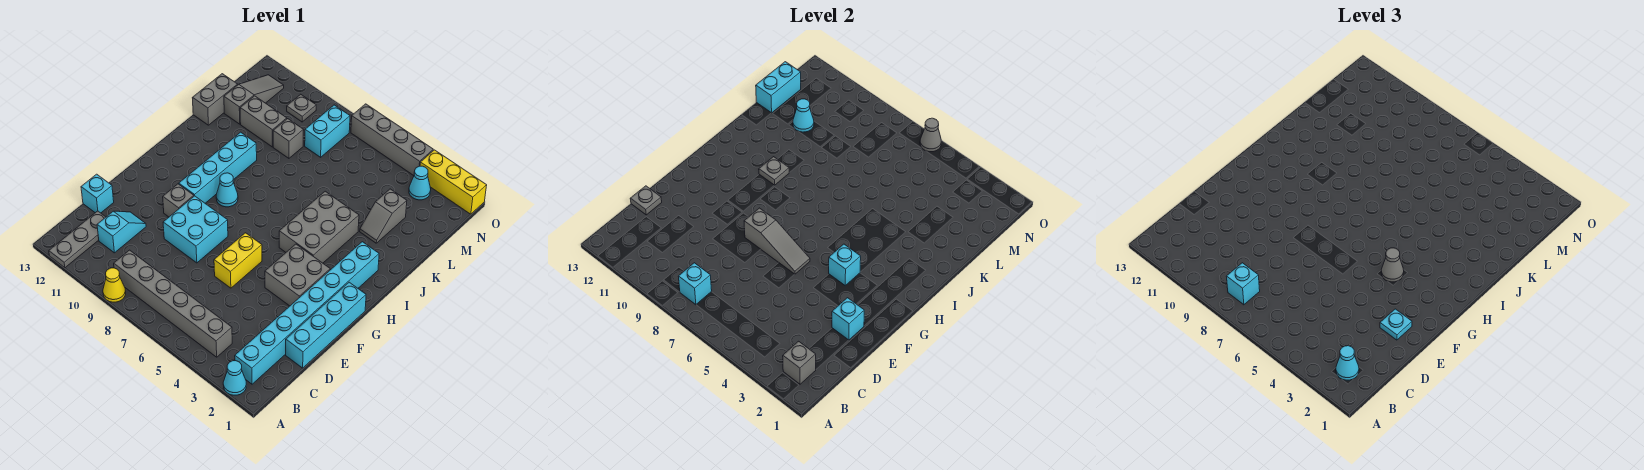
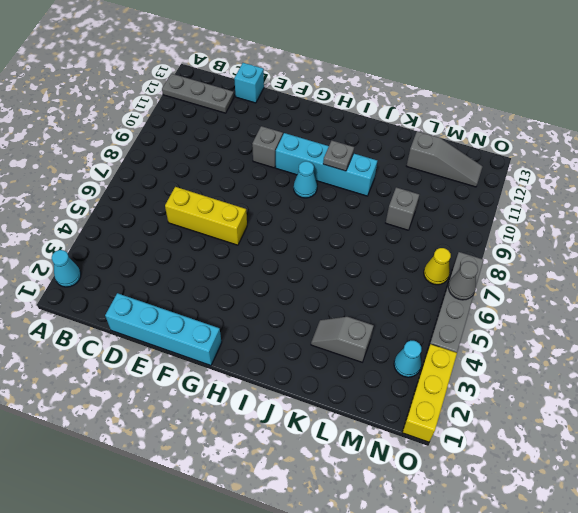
yellow brick D6:F6 level 1 -> yellow brick E6:F6 level 1
yellow cone N7 level 1 -> yellow cone A9 level 1
none -> cyan brick B2:I2 level 1
none -> grey brick B4:B9 level 1
none -> cyan slope C11:D11 level 1 top C
none -> cyan brick E8:F9 level 1

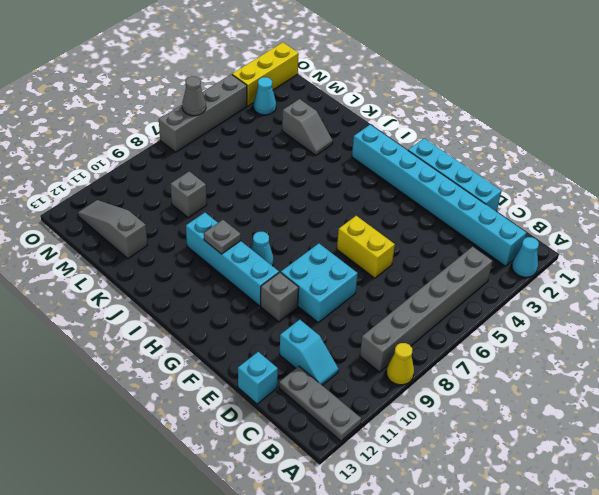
cyan slope C11:D11 level 1 top D -> cyan slope C11:D11 level 1 top C
none -> grey brick F3:G4 level 1
none -> grey brick H4:J5 level 1
none -> grey brick K13:L13 level 1
none -> grey brick L10:L11 level 1

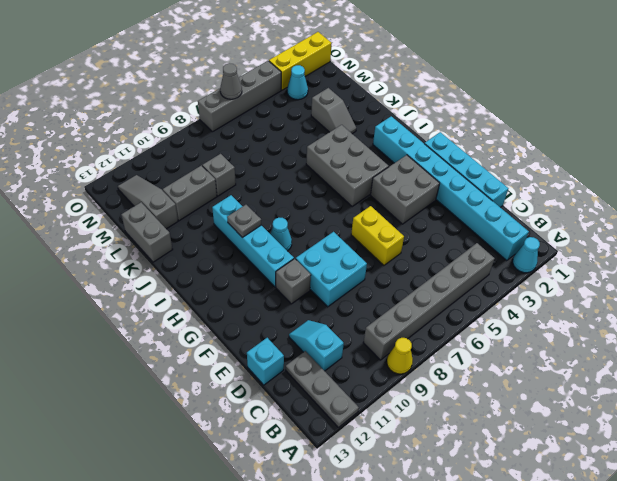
none -> cyan brick M8:N8 level 1
none -> grey plate N10 level 1
none -> grey brick B2 level 2
none -> cyan brick B8 level 2

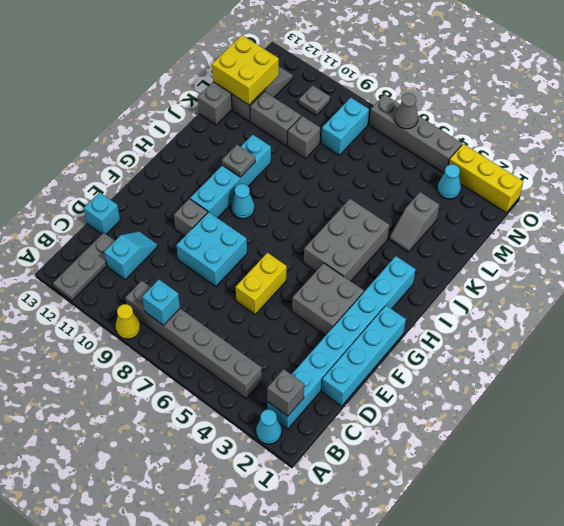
yellow brick L12:M13 level 2 -> cyan brick L13:M13 level 2
none -> grey plate D13 level 2
none -> cyan brick E2 level 2
none -> grey slope F6:F8 level 2 top 8
none -> cyan brick G4 level 2

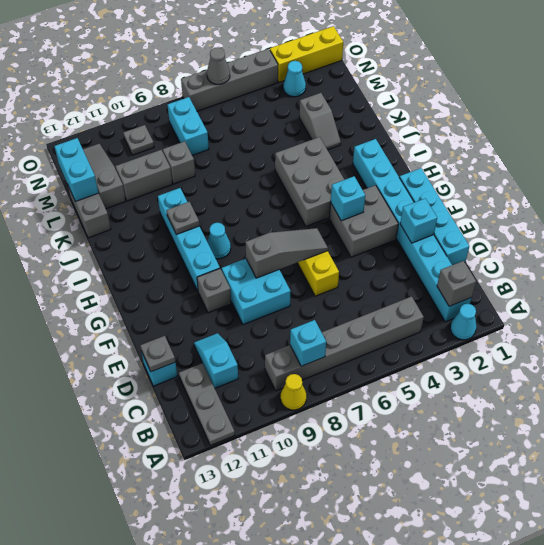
none -> cyan cone L11 level 2
none -> cyan cone B2 level 3
none -> cyan brick B8 level 3
none -> cyan plate E2 level 3

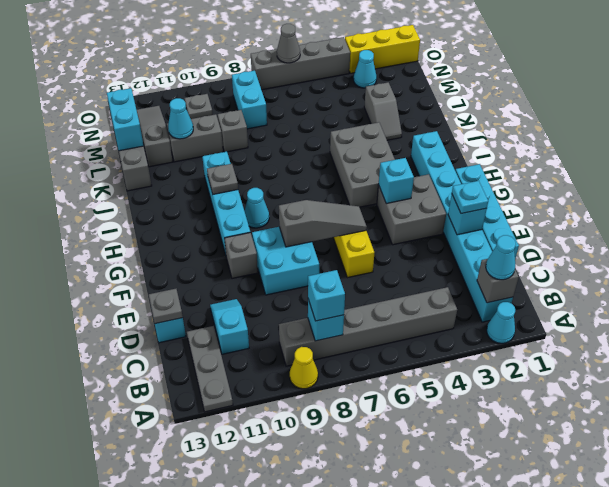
none -> grey cone G4 level 3

